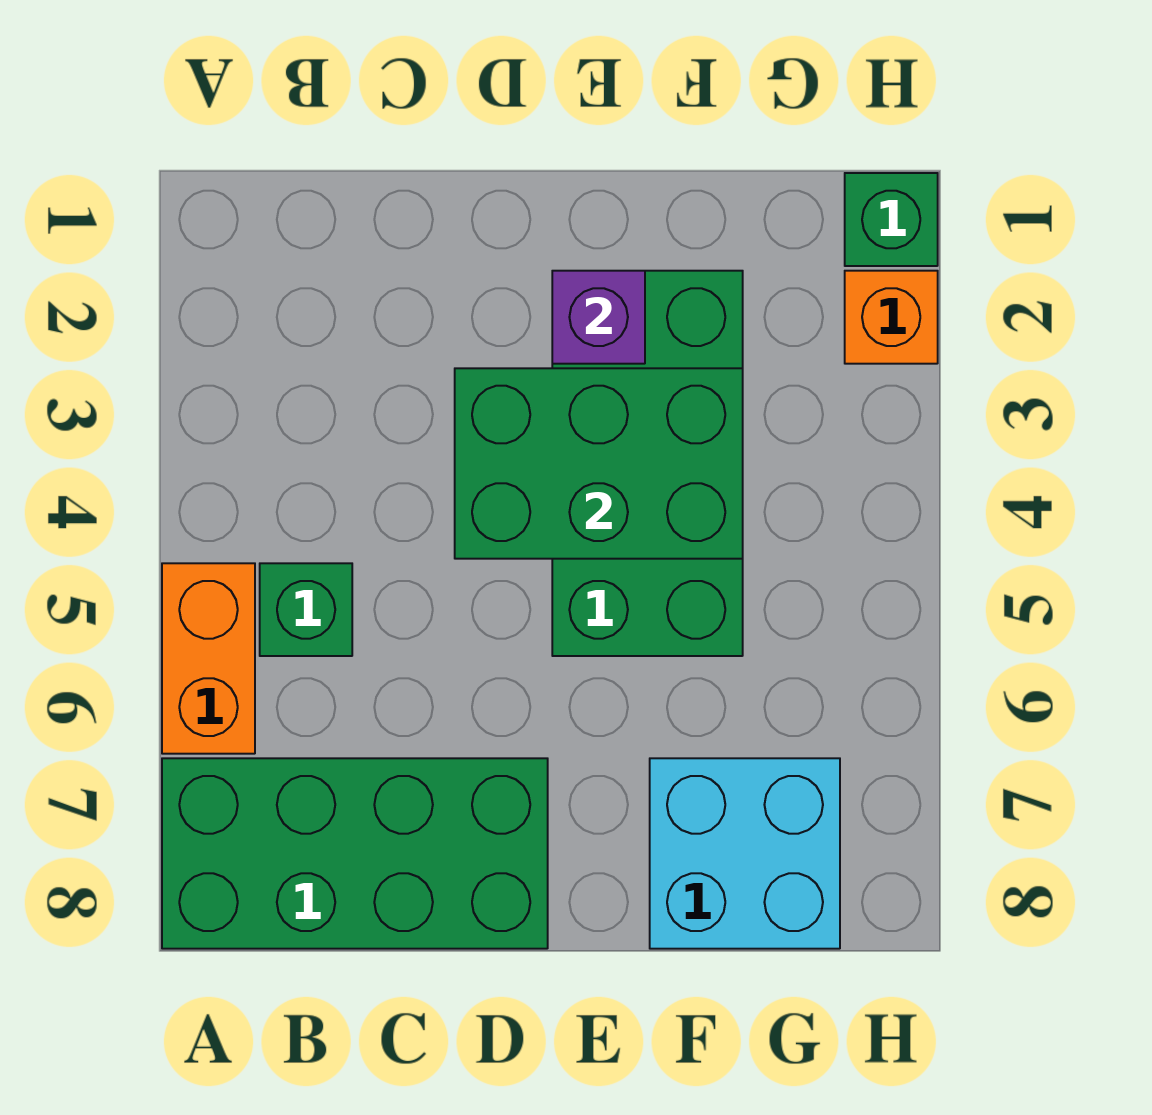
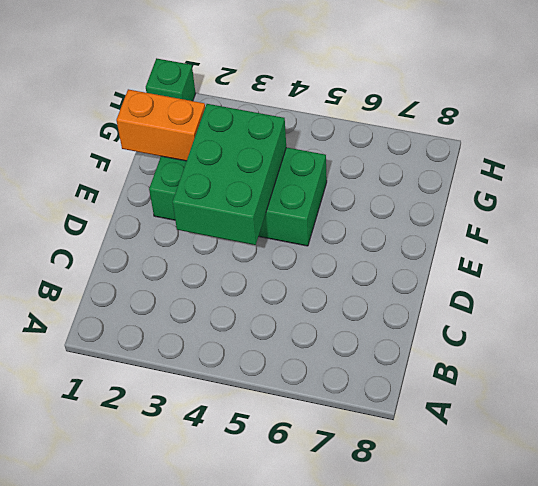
orange brick F1:F2 level 2 -> orange brick A5:A6 level 1
none -> green brick A7:D8 level 1
none -> green brick B5 level 1

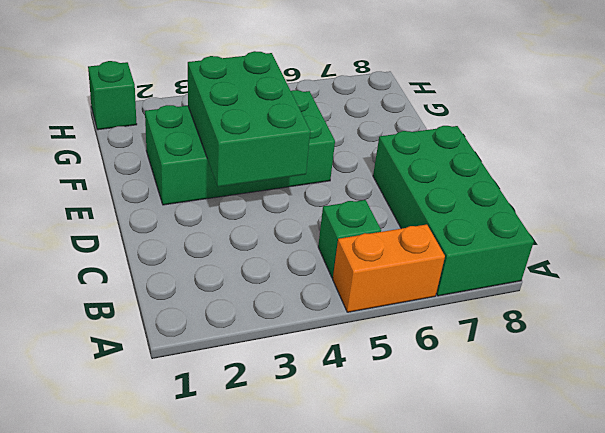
none -> cyan brick F7:G8 level 1
none -> orange brick H2 level 1

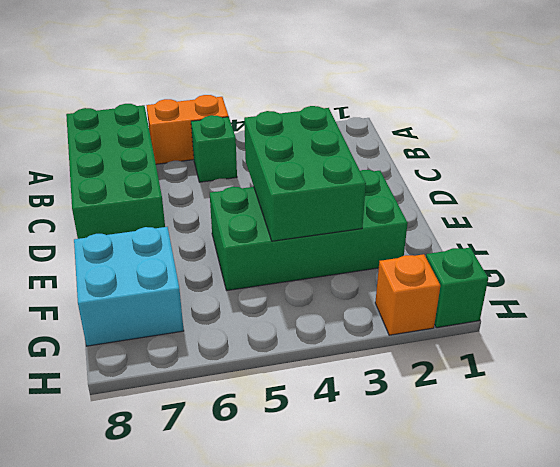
none -> purple brick E2 level 2

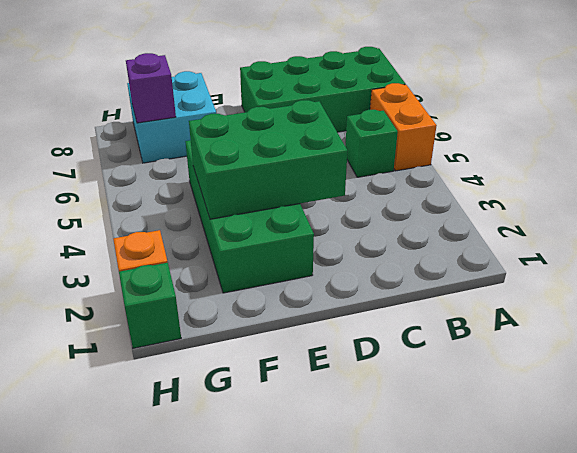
purple brick G7 level 2 -> purple brick E2 level 2

